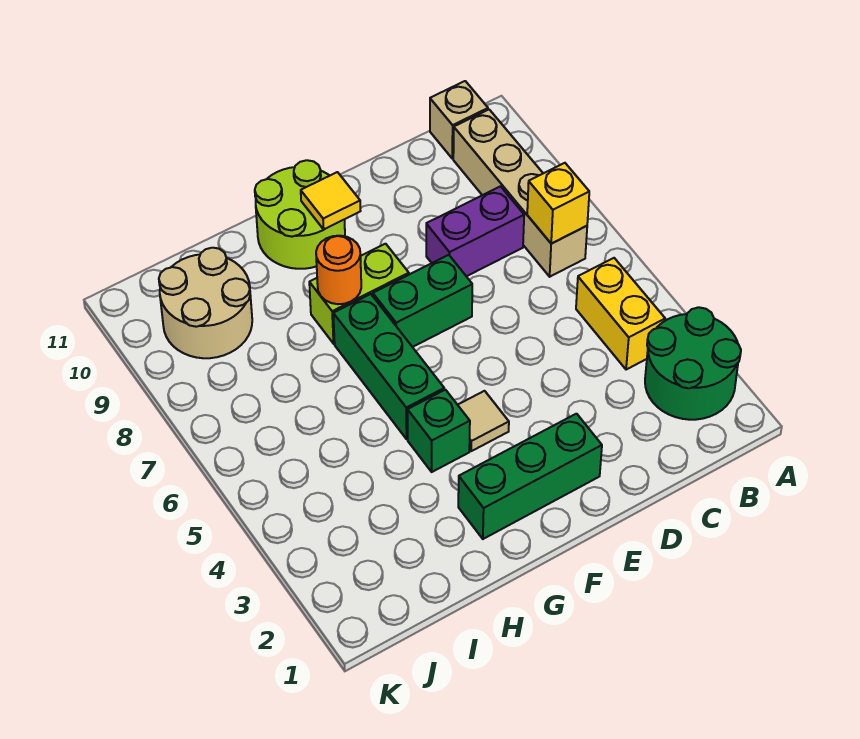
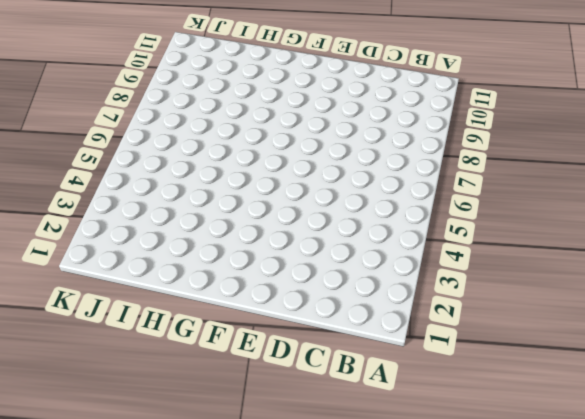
none -> green round brick A2:B3 level 1
none -> yellow brick B4:B5 level 1
none -> tan brick B7:B10 level 1

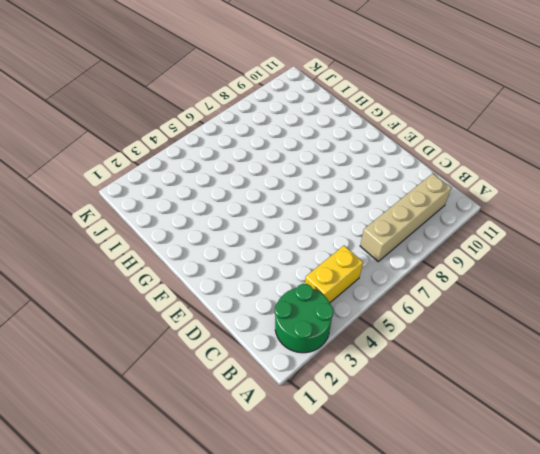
none -> tan brick B11 level 1
none -> purple brick C8:D8 level 1
none -> green brick E2:G2 level 1

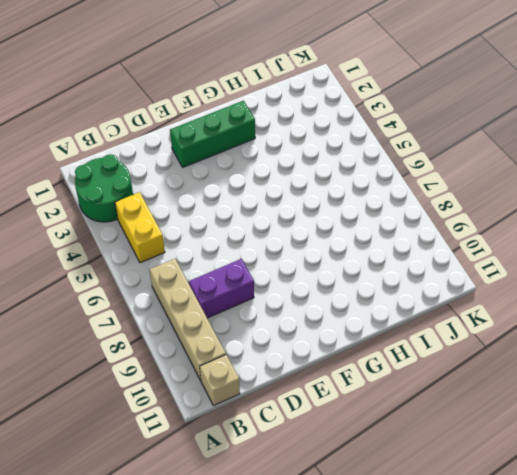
none -> green brick E7:F7 level 1
none -> tan tile F4 level 1
none -> lime brick F8:G8 level 1

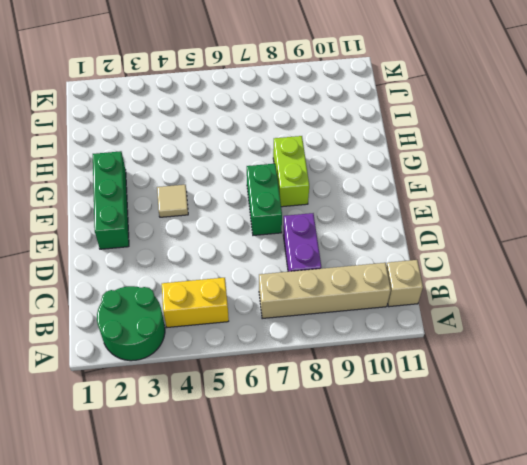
none -> lime round brick F10:G11 level 1
none -> green brick G4 level 1
none -> green brick G5:G7 level 1

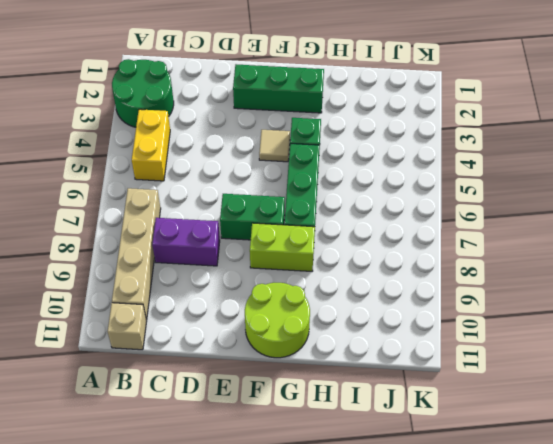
none -> tan round brick I9:J10 level 1
none -> yellow brick B7 level 2
none -> yellow tile F10 level 2

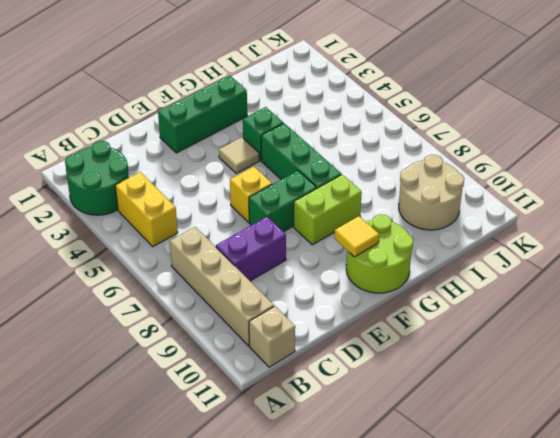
yellow brick E6 level 1 -> yellow brick B7 level 2
none -> orange round brick G8 level 2

